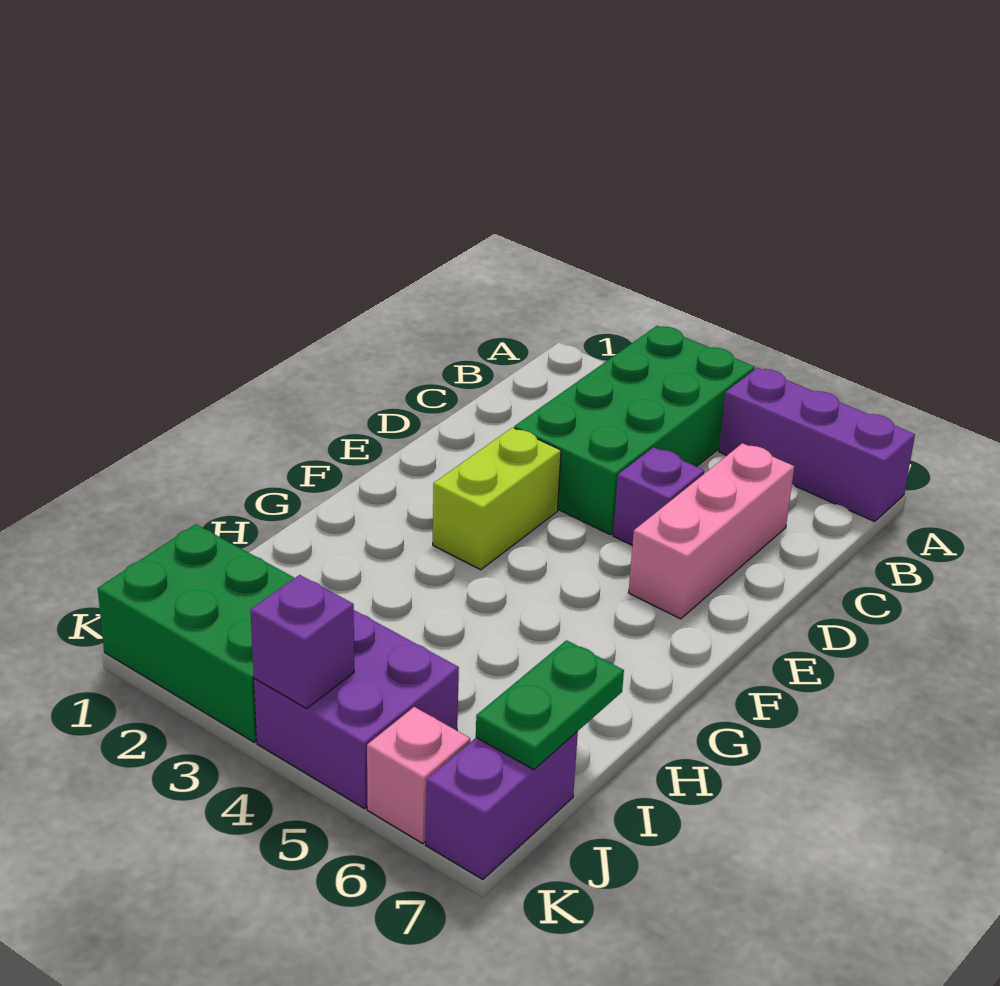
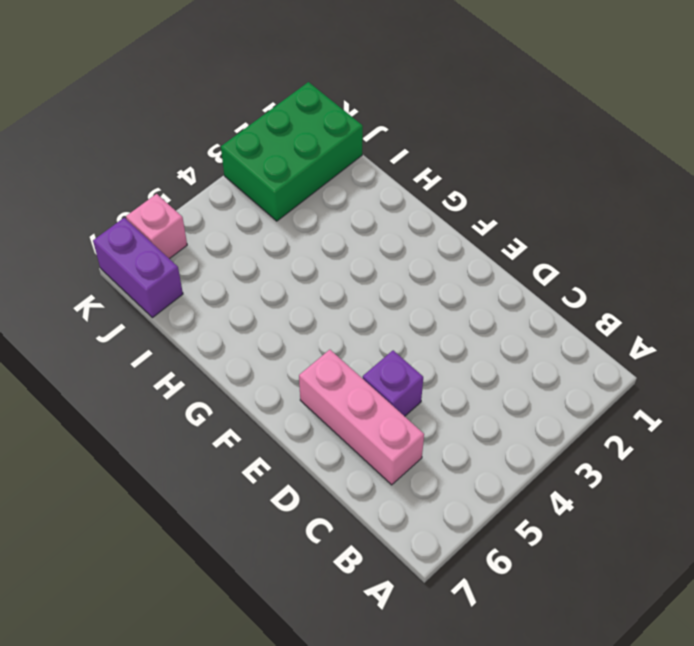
none -> green brick A3:D4 level 1
none -> purple brick A5:A7 level 1

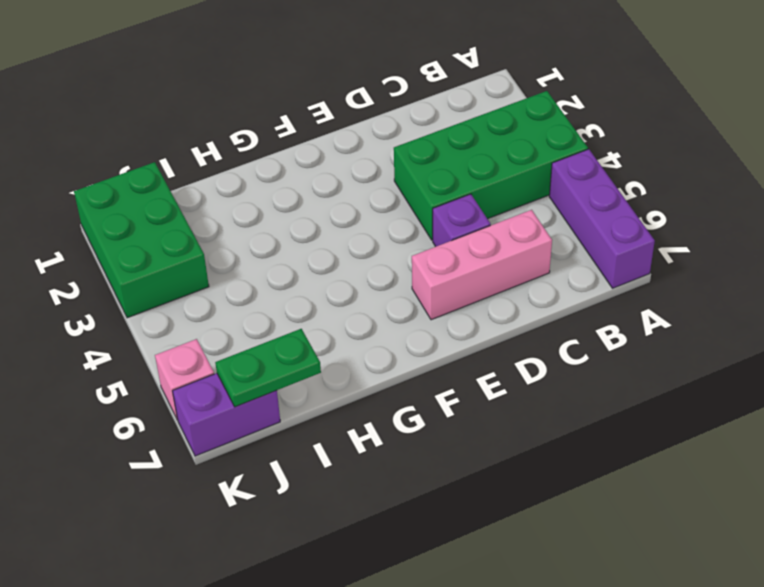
none -> lime brick E3:F3 level 1
none -> purple brick J4:K5 level 1

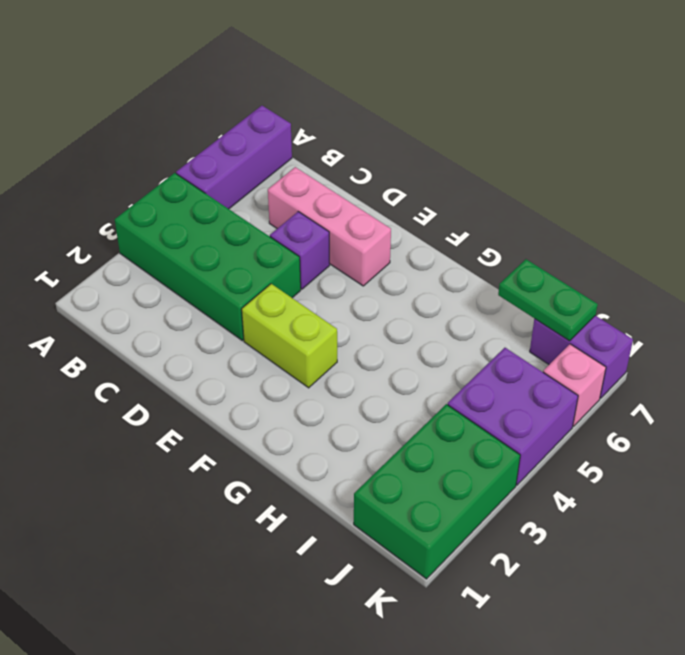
none -> purple brick K4 level 2

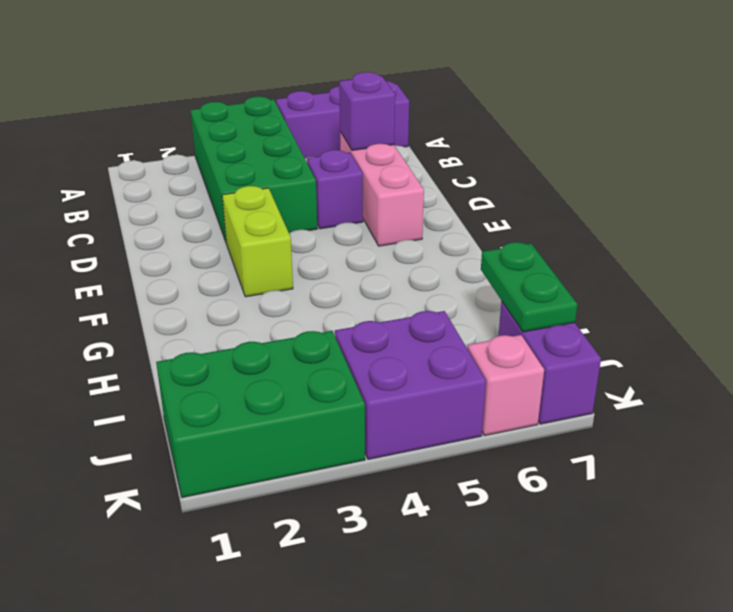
purple brick C6 level 2 -> purple brick K4 level 2

